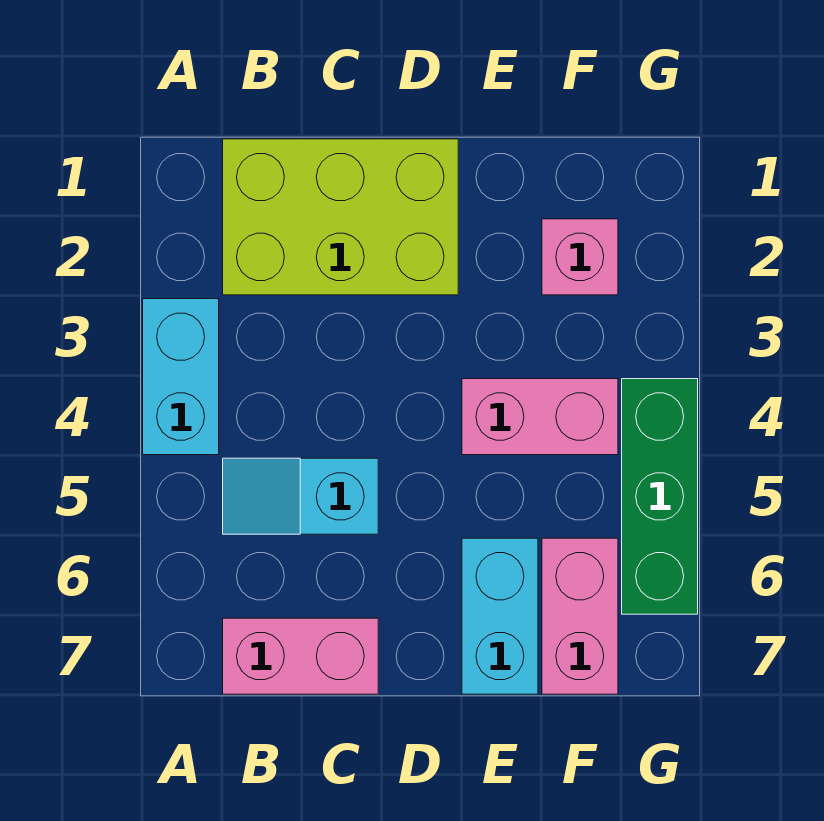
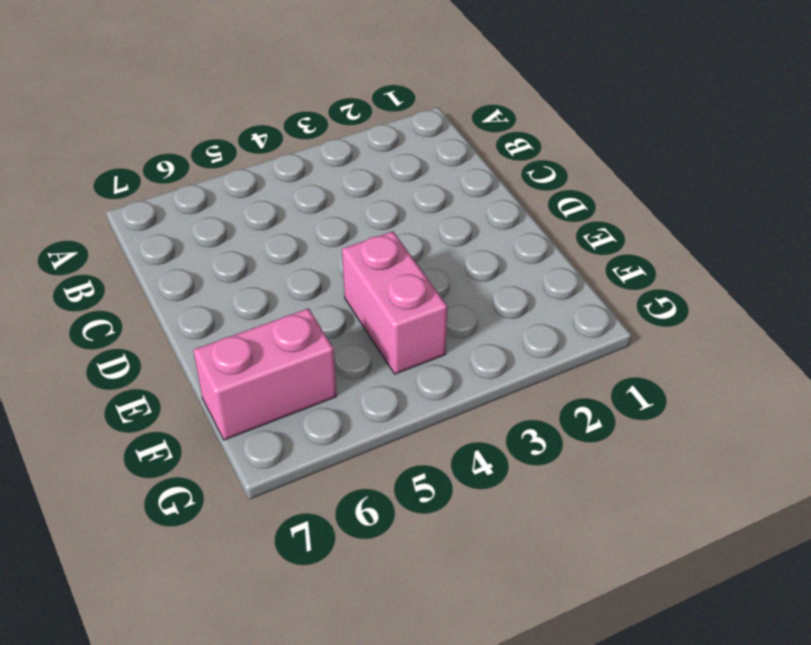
none -> cyan brick A3:A4 level 1
none -> lime brick B1:D2 level 1

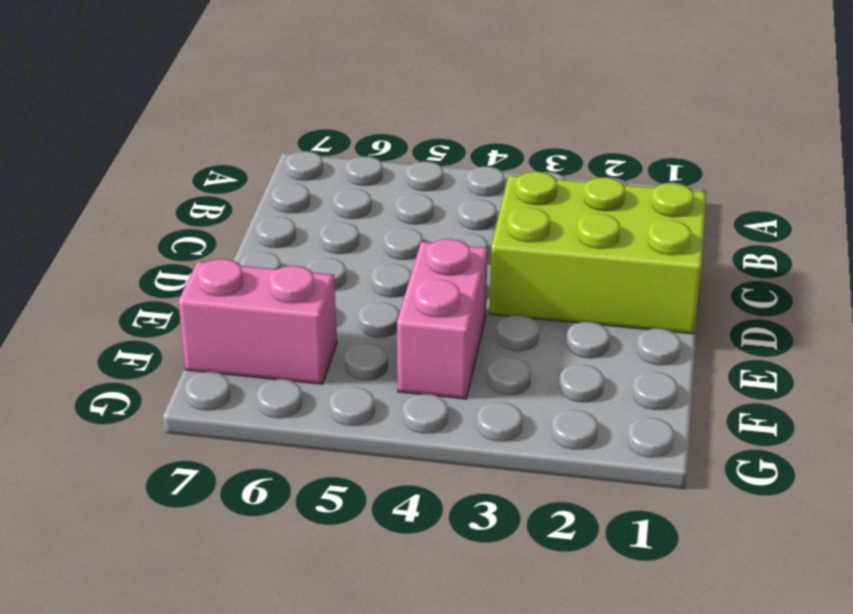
lime brick C1:D3 level 1 -> lime brick B1:D2 level 1
none -> cyan brick A3:A4 level 1
none -> cyan slope B5:C5 level 1 top C

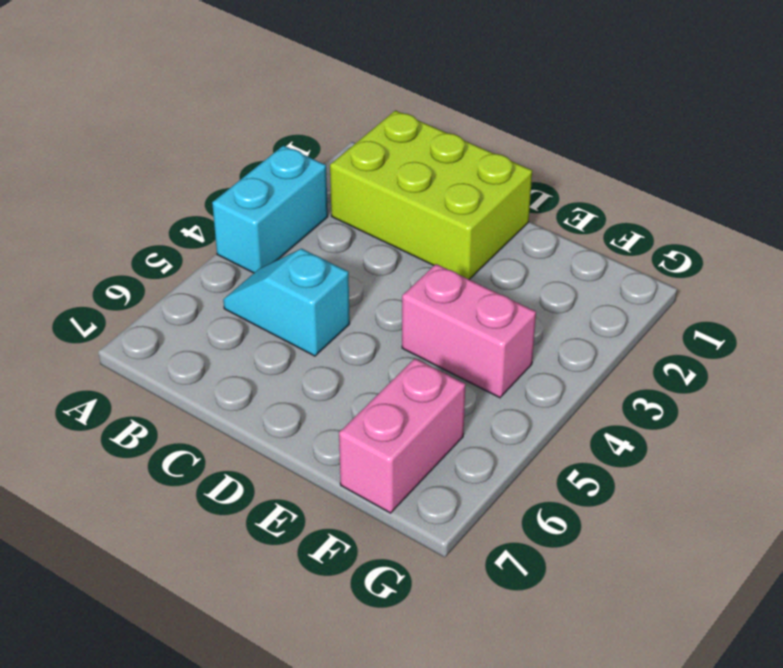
none -> pink brick B7:C7 level 1
none -> cyan brick E6:E7 level 1

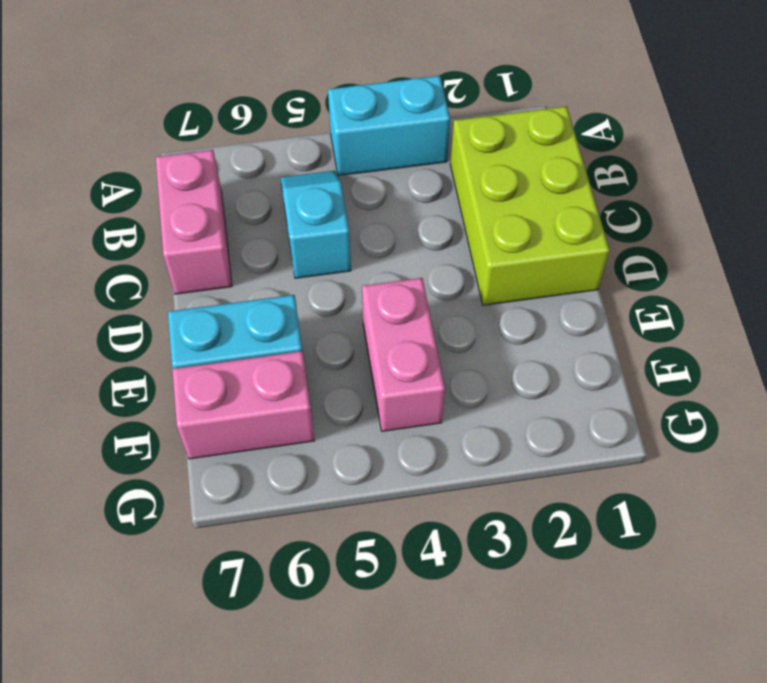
none -> pink brick F2 level 1
none -> green brick G4:G6 level 1

